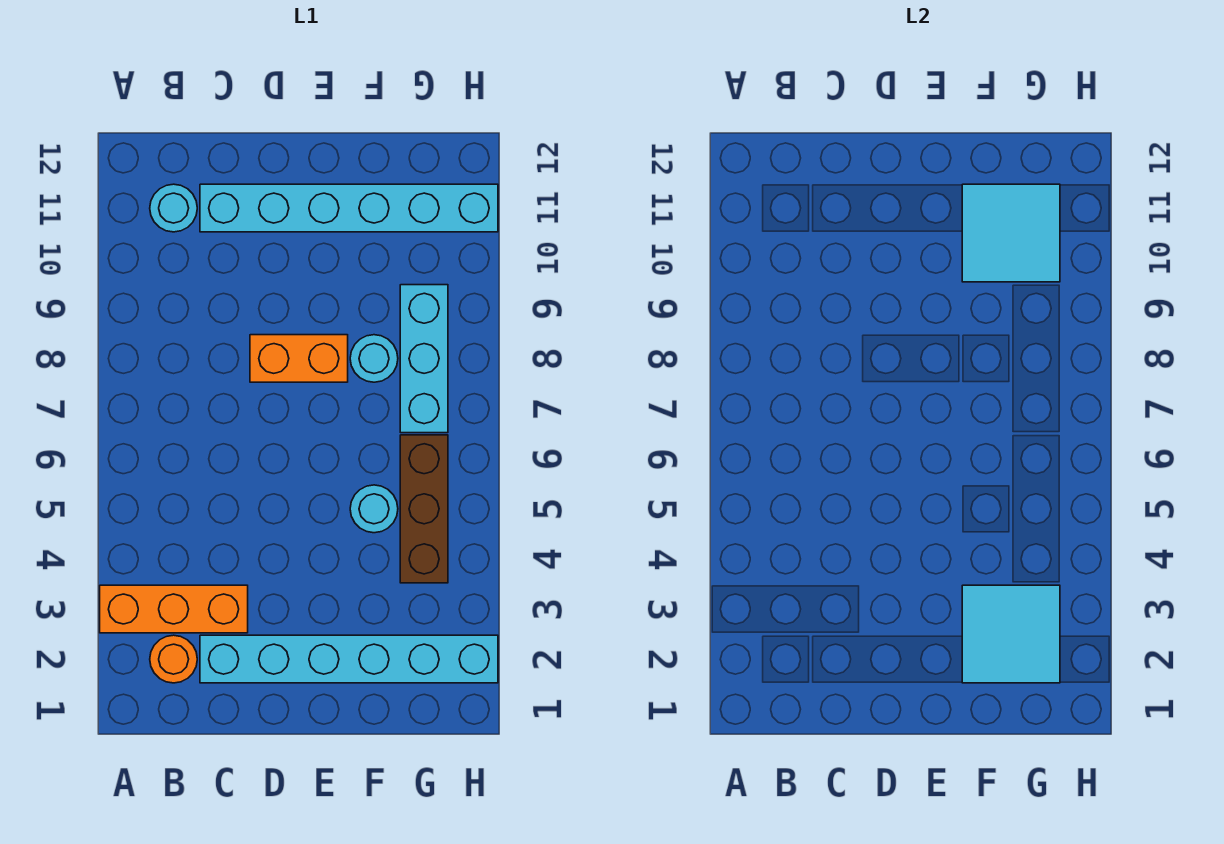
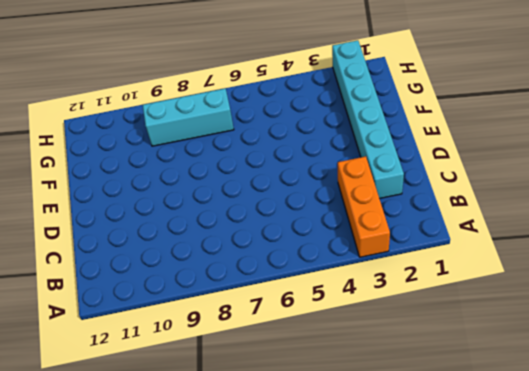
none -> orange round brick B2 level 1
none -> cyan round brick B11 level 1
none -> cyan brick C11:H11 level 1

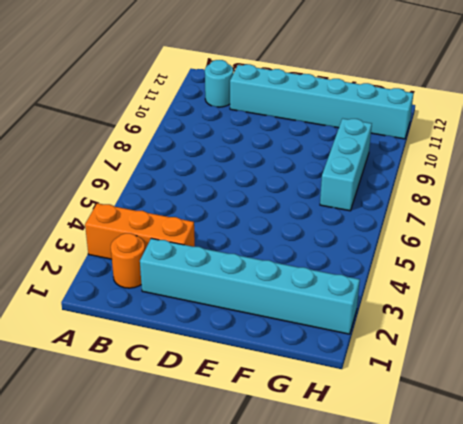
none -> orange brick D8:E8 level 1
none -> cyan round brick F5 level 1
none -> cyan round brick F8 level 1

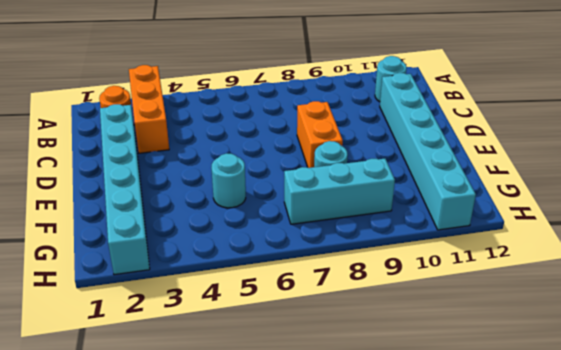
none -> brown brick G4:G6 level 1
none -> cyan tile F2:G3 level 2
none -> cyan tile F10:G11 level 2

